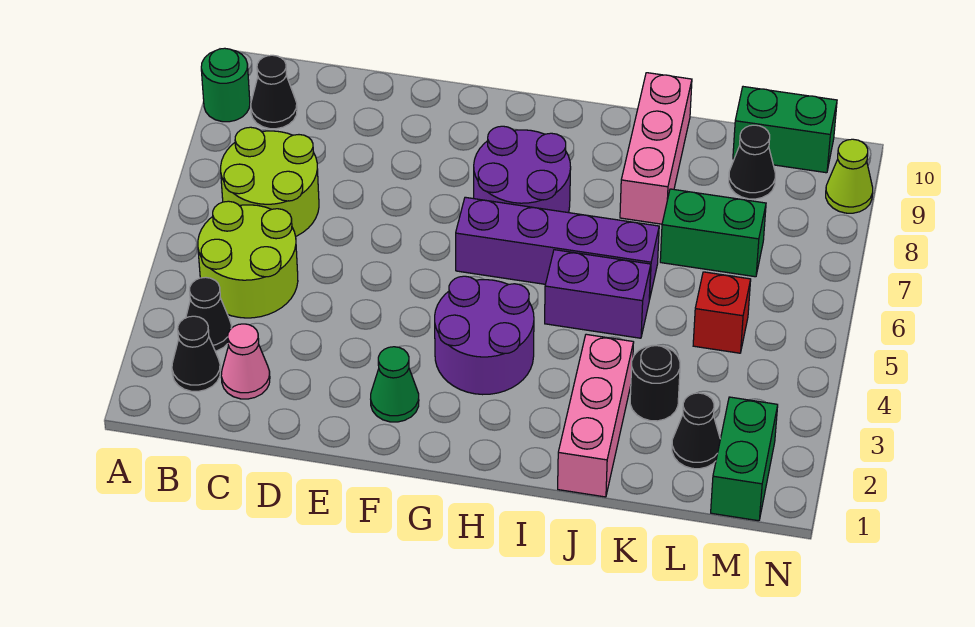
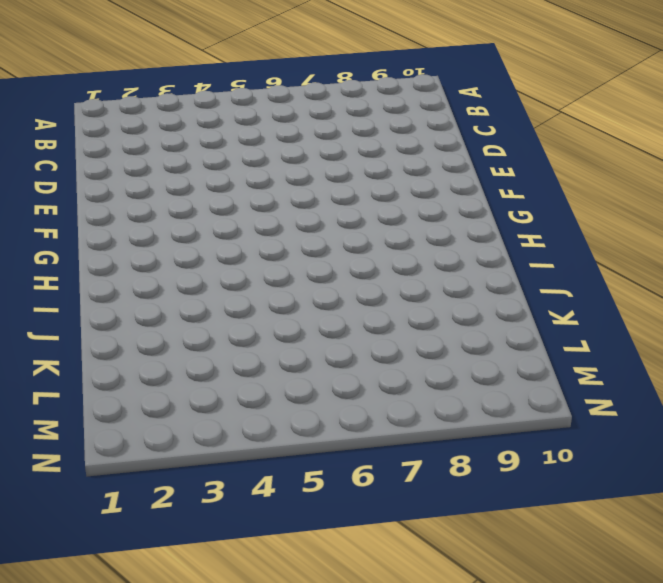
none -> green round brick A9 level 1
none -> black cone B2 level 1
none -> black cone B3 level 1

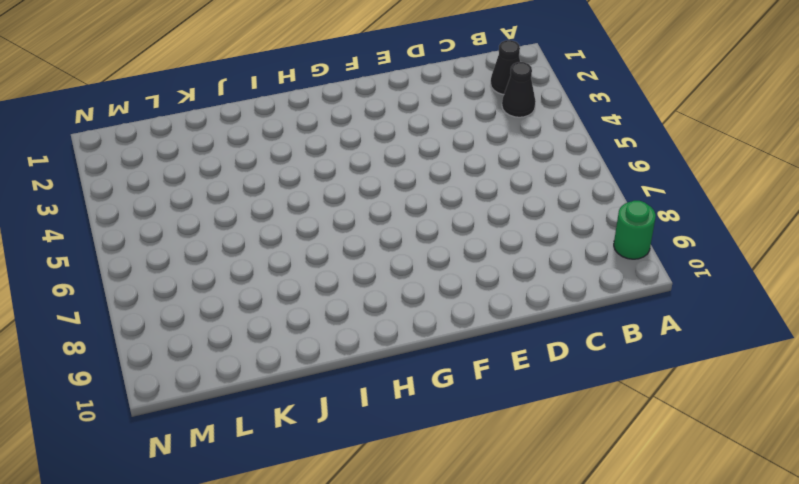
none -> lime round brick B4:C5 level 1
none -> lime round brick B6:C7 level 1
none -> black cone B9 level 1

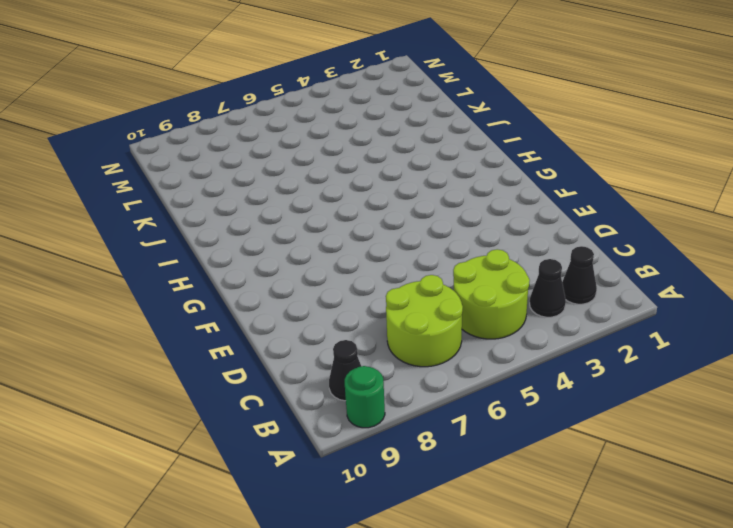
none -> pink cone C2 level 1
none -> green cone F2 level 1
none -> purple round brick G3:H4 level 1

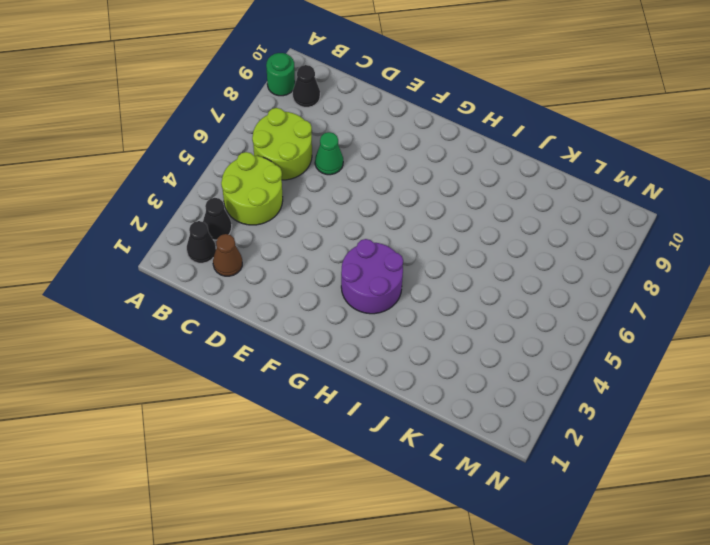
brown cone C2 level 1 -> pink cone C2 level 1
green cone D7 level 1 -> green cone F2 level 1
none -> purple brick G6:J6 level 1
none -> purple round brick G7:H8 level 1
none -> purple brick I5:J5 level 1

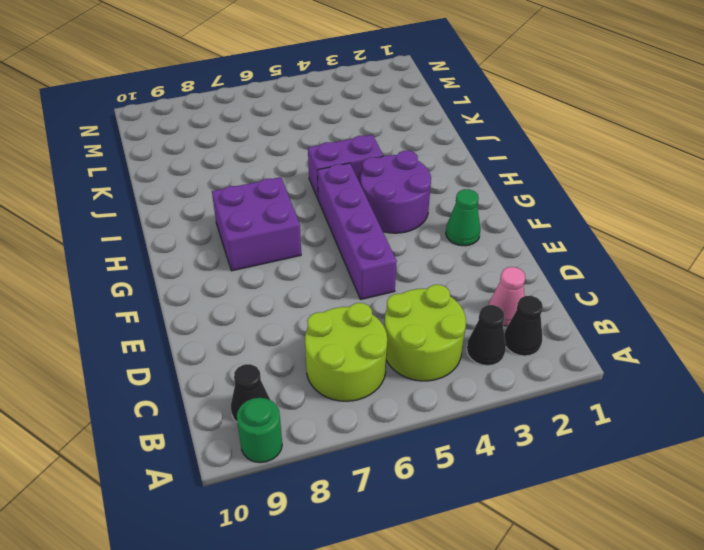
purple brick E5:H5 level 1 -> purple brick G6:J6 level 1
purple brick G7:H8 level 1 -> purple round brick G7:H8 level 1
purple brick I4:I5 level 1 -> purple brick I5:J5 level 1
none -> pink brick J1:J3 level 1
none -> pink brick J8:J10 level 1
none -> black round brick K3 level 1

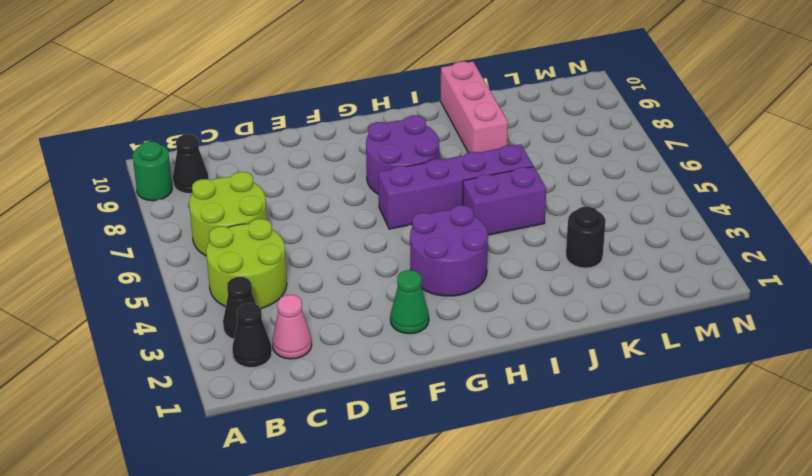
none -> pink brick J1:J3 level 1
none -> green brick K7:L7 level 1
none -> black cone L2 level 1

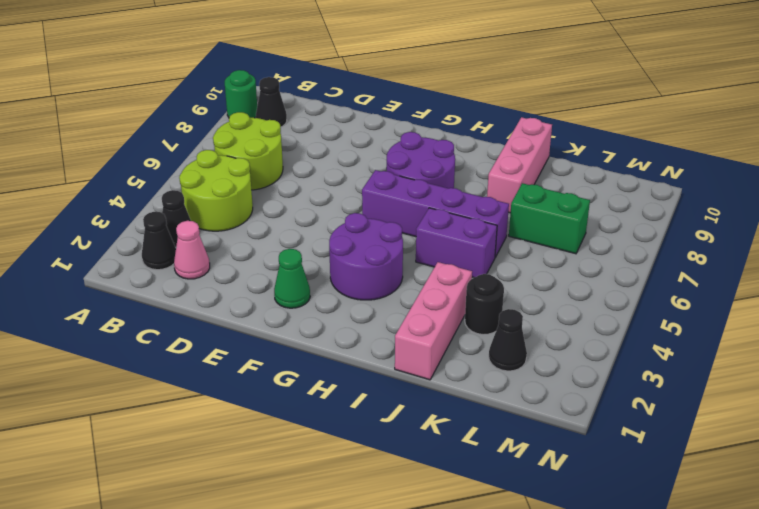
none -> red brick L5 level 1
none -> black cone L9 level 1
none -> green brick L10:M10 level 1

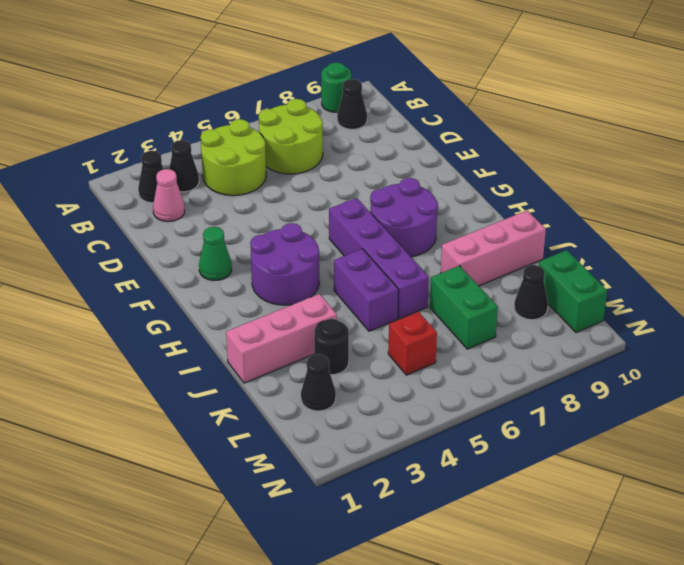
none -> green brick M1:M2 level 1
none -> lime cone N9 level 1

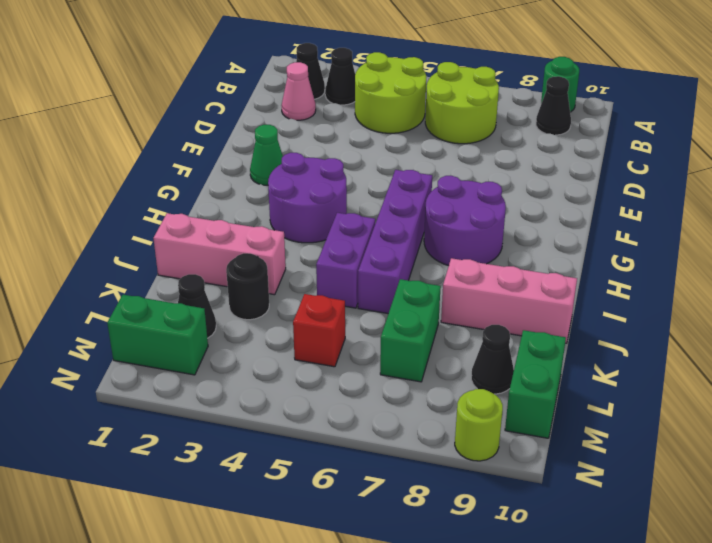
lime round brick N9 level 1 -> lime cone N9 level 1

